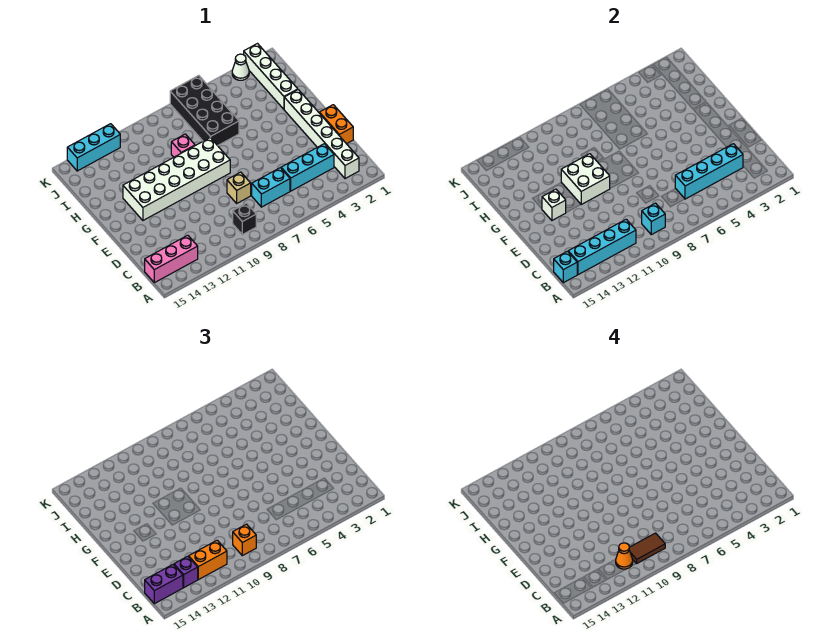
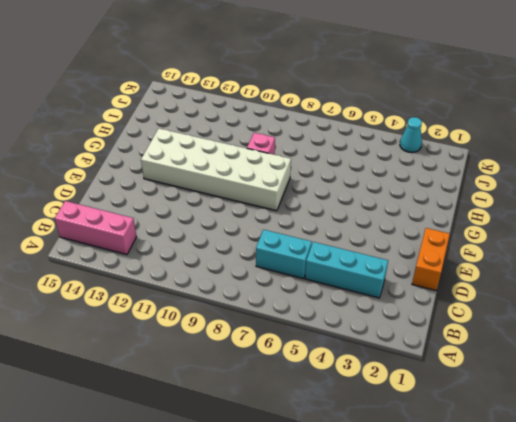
cyan cone K3 level 1 -> white cone K3 level 1
none -> white brick B2:G2 level 1
none -> black brick B9 level 1
none -> tan brick D8 level 1

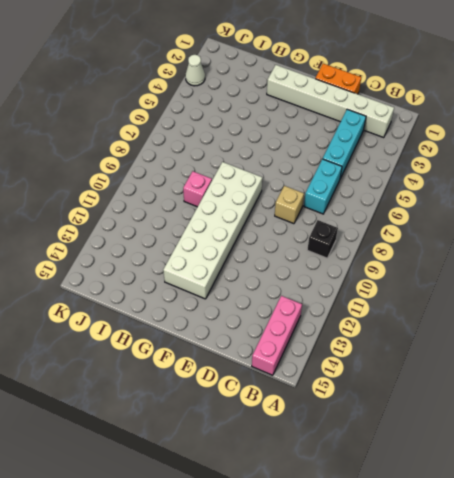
none -> white brick H2:K2 level 1
none -> black brick H6:K7 level 1
none -> cyan brick K12:K14 level 1

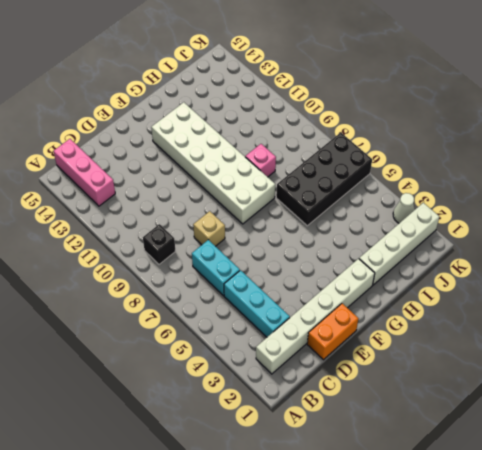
none -> cyan brick K12:K14 level 1
none -> cyan brick B9 level 2
none -> cyan brick B11:B14 level 2

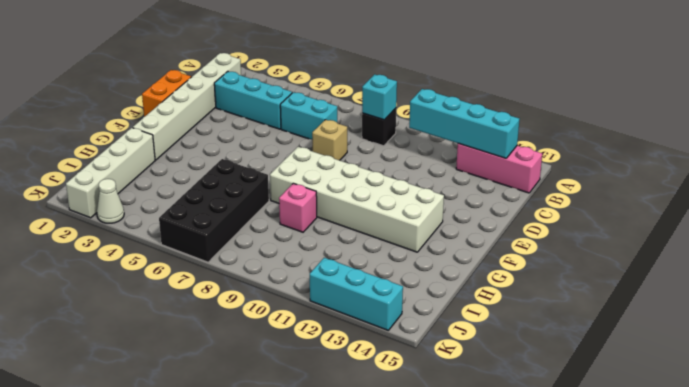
none -> cyan brick B15 level 2
none -> cyan brick C3:C6 level 2
none -> white brick F10:G11 level 2

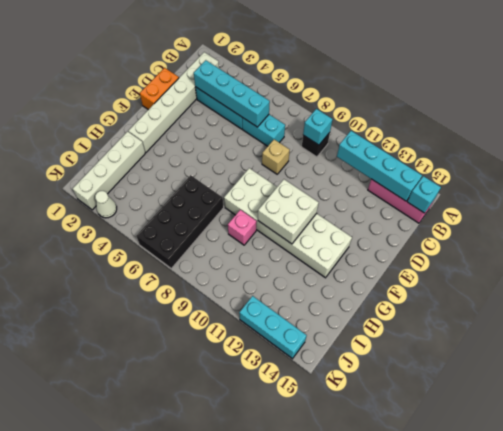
none -> white brick F13 level 2
none -> orange brick B9 level 3
none -> orange brick B11:B12 level 3

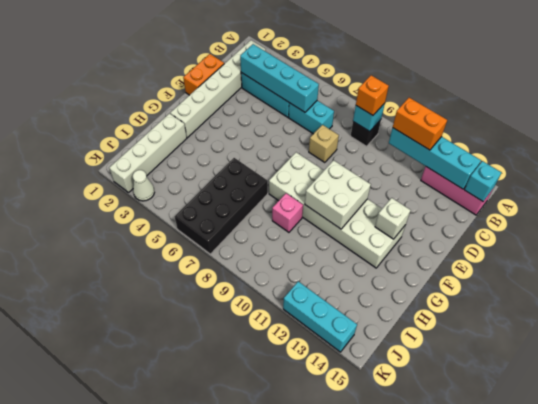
none -> purple brick B13 level 3
none -> purple brick B14:B15 level 3
none -> brown tile B9:B10 level 4

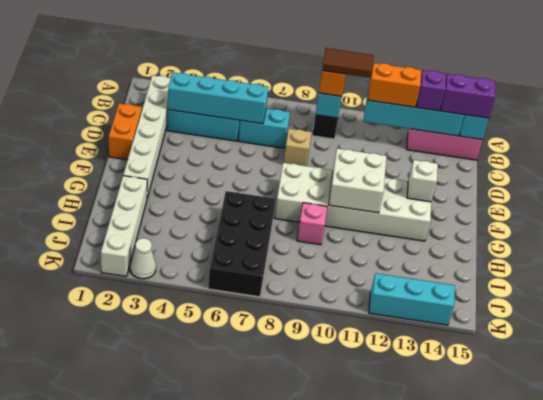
none -> orange cone B11 level 4

